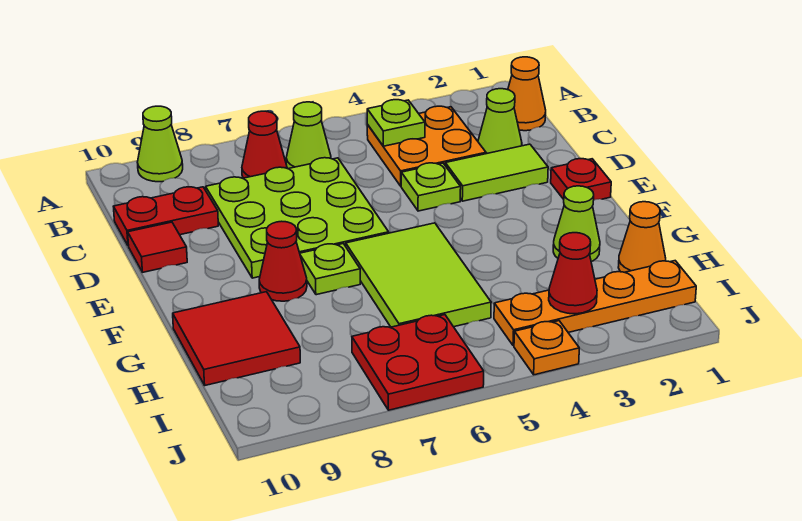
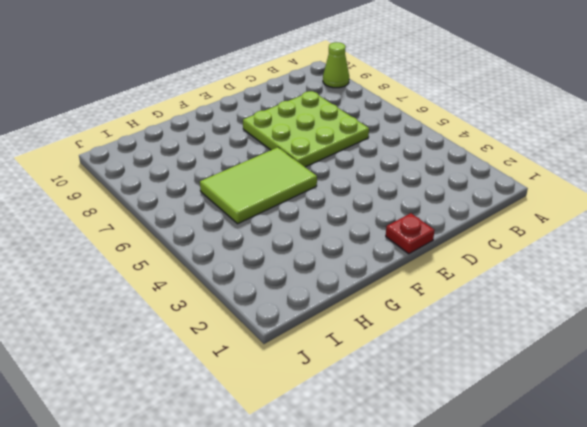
none -> orange cone B1 level 1
none -> orange plate B3:C4 level 1
none -> lime cone B6 level 1

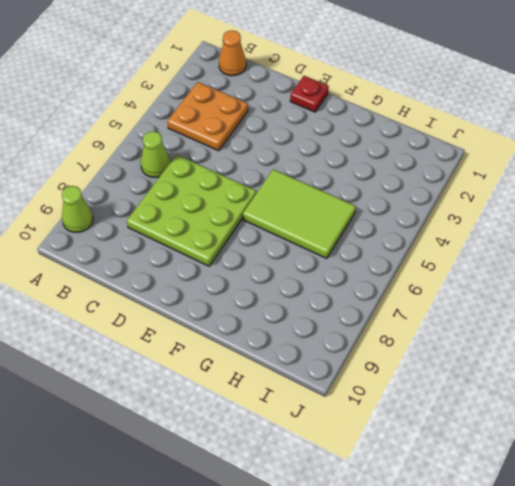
none -> red cone B7 level 1
none -> lime cone C2 level 1
none -> red plate C9:C10 level 1

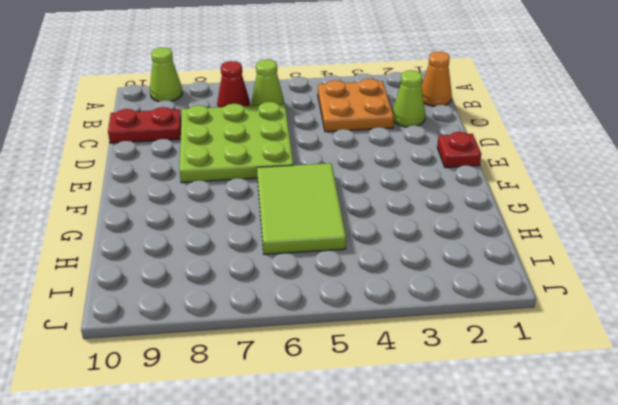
none -> lime tile D2:D3 level 1
none -> lime plate D4 level 1
none -> red tile D10 level 1

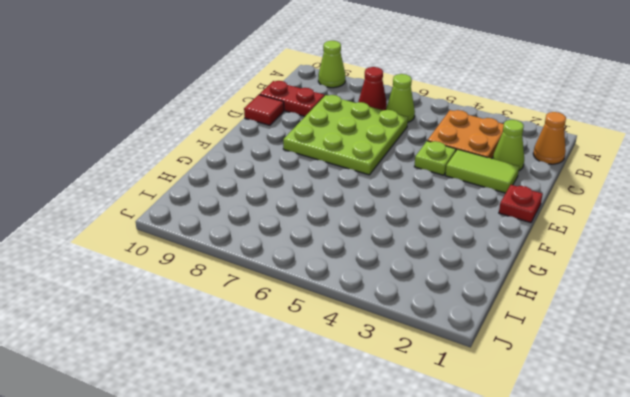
none -> lime tile F5:H6 level 1
none -> lime plate F7 level 1
none -> red cone F8 level 1

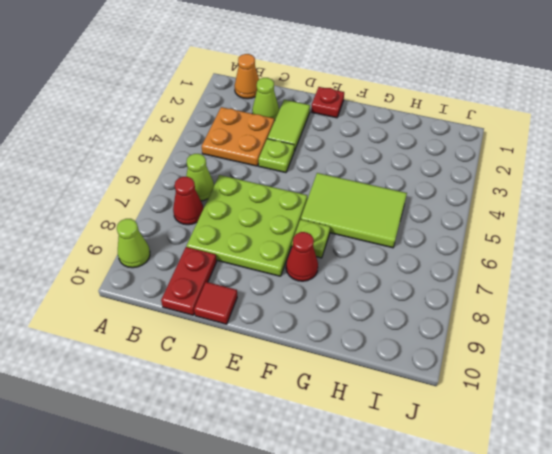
none -> lime cone G2 level 1
none -> red tile G9:H10 level 1
none -> orange cone H1 level 1

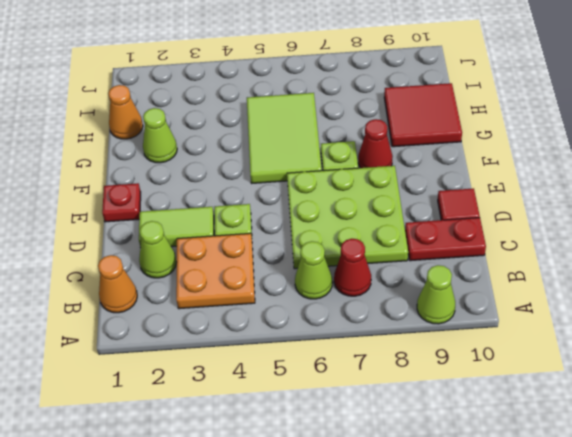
none -> orange plate I1:I4 level 1
none -> red plate I6:J7 level 1
none -> orange plate J4 level 1

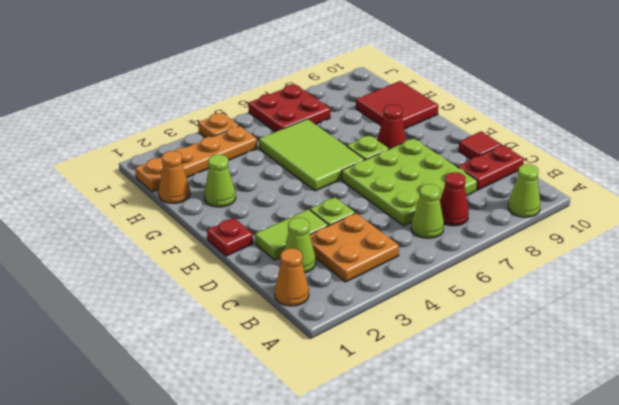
none -> lime plate B4 level 2
none -> red cone I3 level 2

